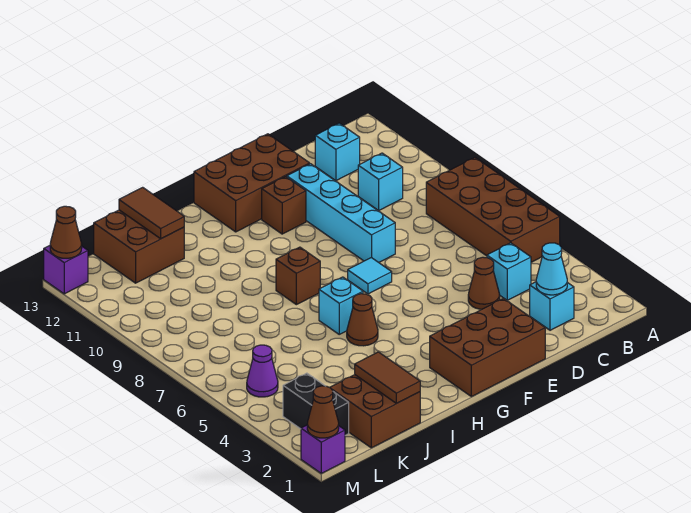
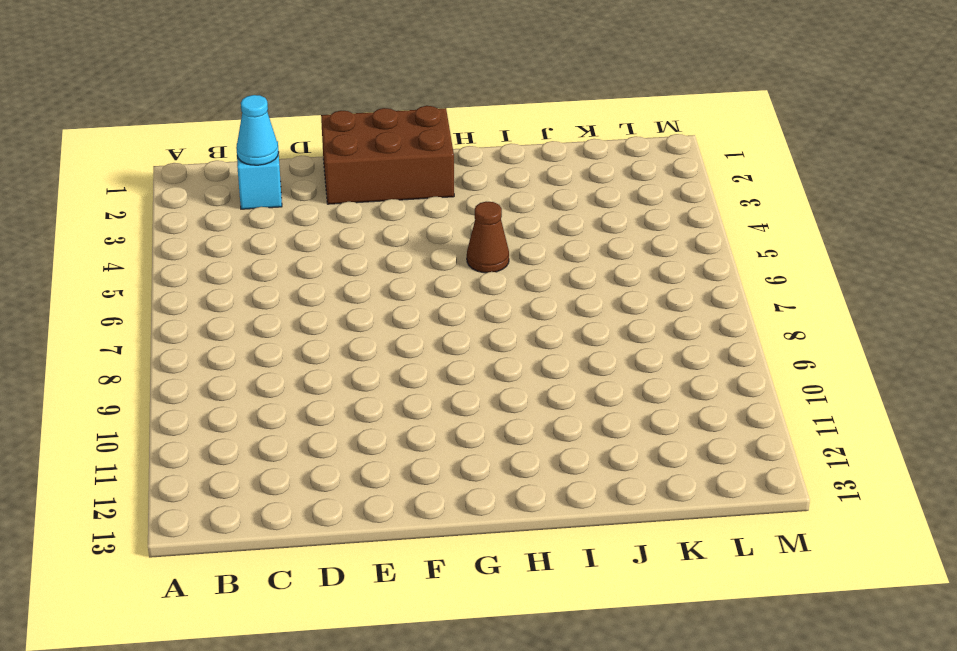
none -> brown brick A5:B8 level 1
none -> cyan brick C4 level 1
none -> cyan brick C10 level 1

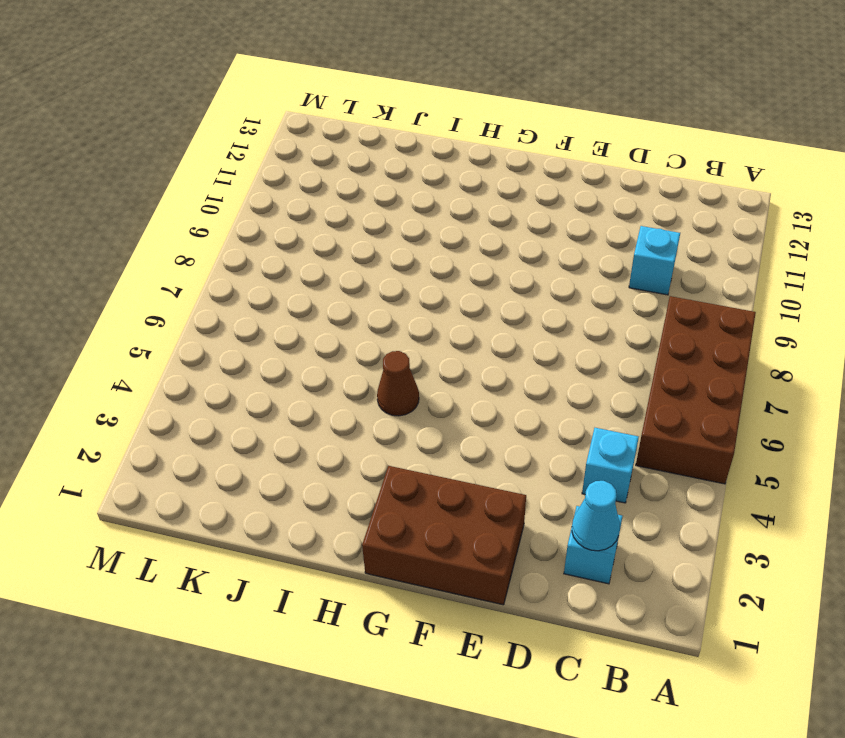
none -> cyan brick C12 level 1
none -> brown cone D4 level 1
none -> cyan brick E8:E11 level 1

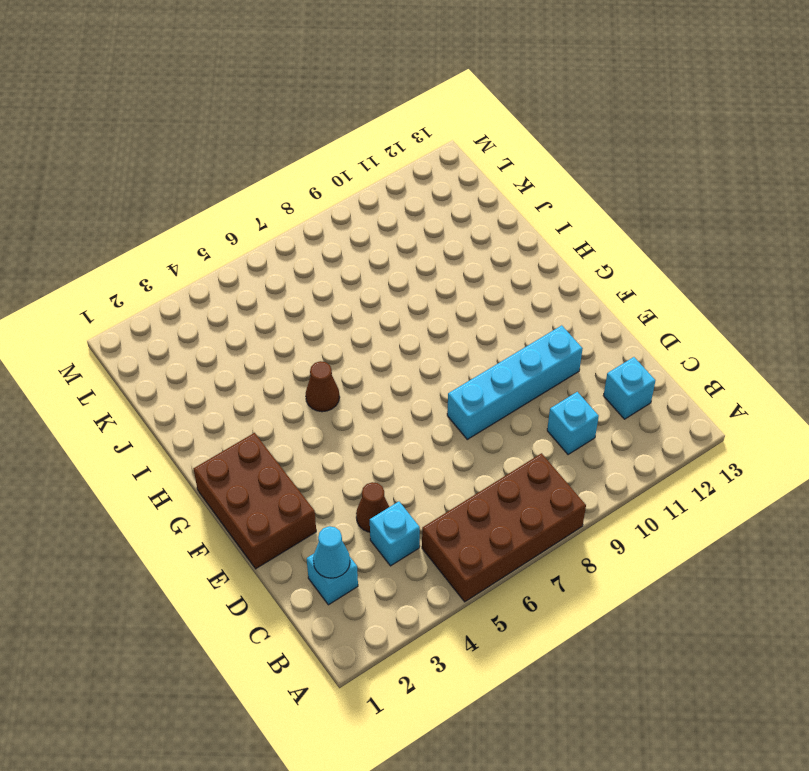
none -> brown brick E12:G13 level 1
none -> cyan tile F7 level 1
none -> brown brick F11 level 1

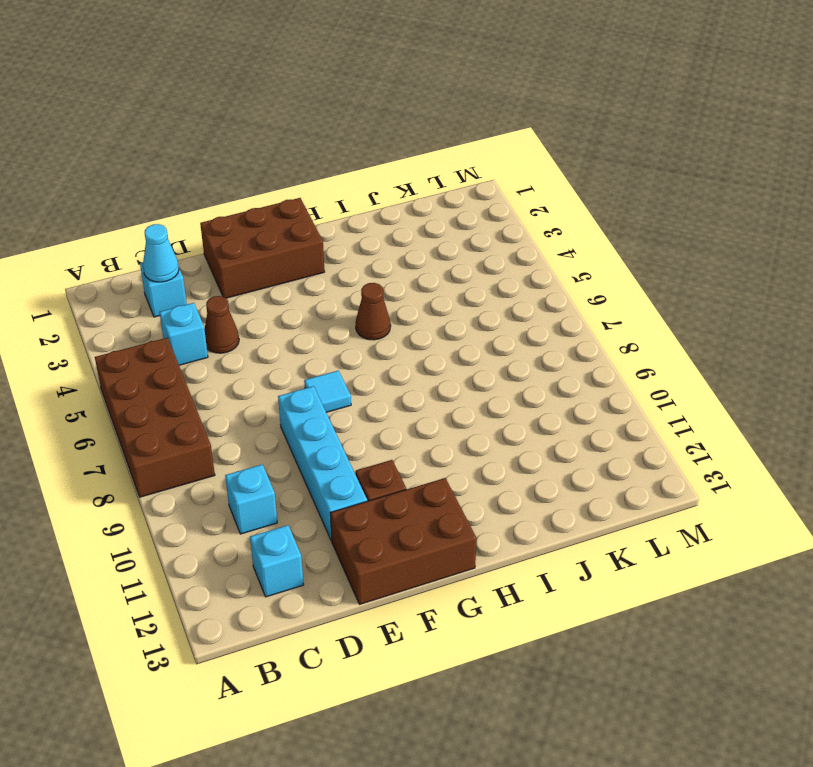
none -> cyan brick H6 level 1
none -> brown brick H8 level 1
none -> brown brick J1:K2 level 1

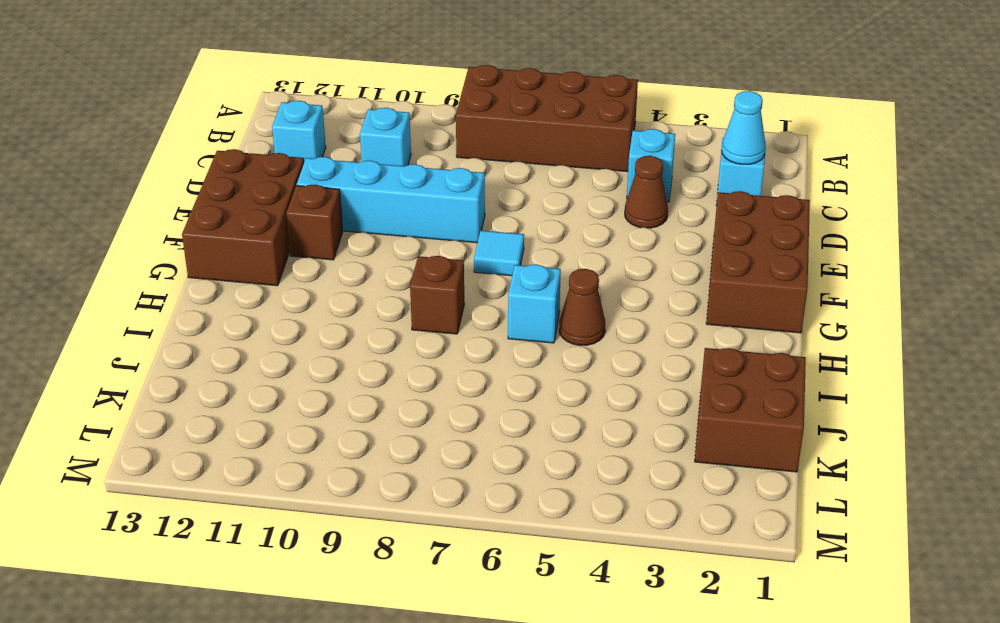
none -> brown brick J12:K13 level 1
none -> black brick L2:L3 level 1
none -> purple cone L5 level 1

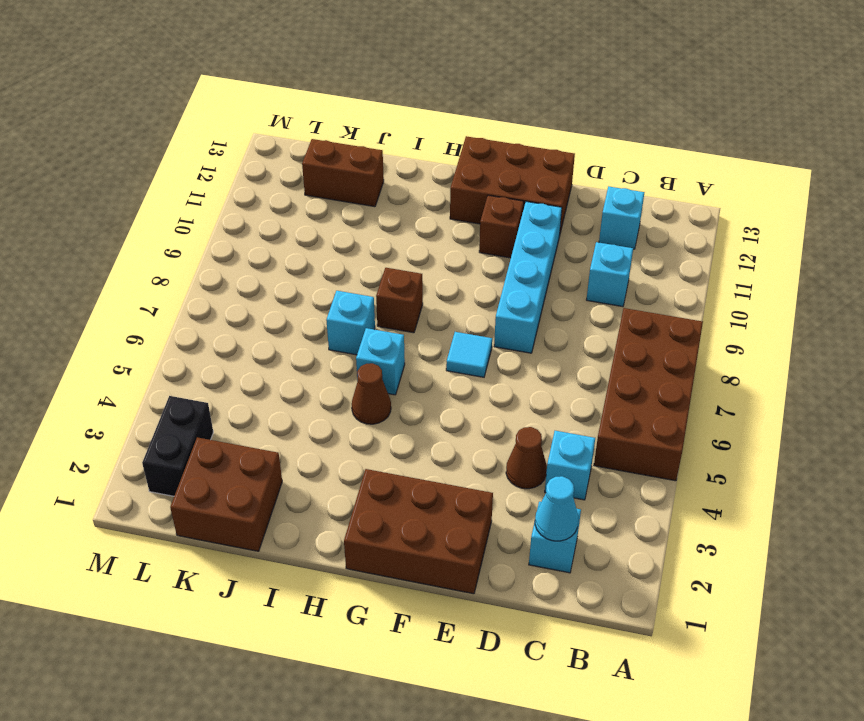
cyan brick I7 level 1 -> none
brown brick J12:K12 level 1 -> brown brick J12:K13 level 1
none -> purple cone L5 level 1
none -> purple brick M1 level 1
none -> purple brick M13 level 1

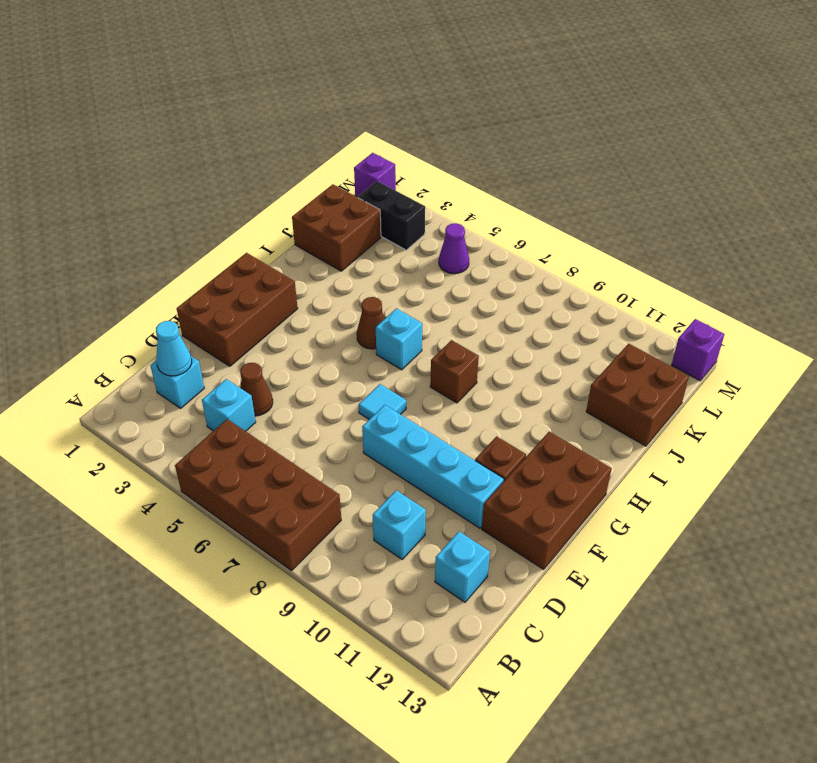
none -> brown tile J1:J2 level 2
none -> brown tile J12:J13 level 2
none -> brown cone M1 level 2

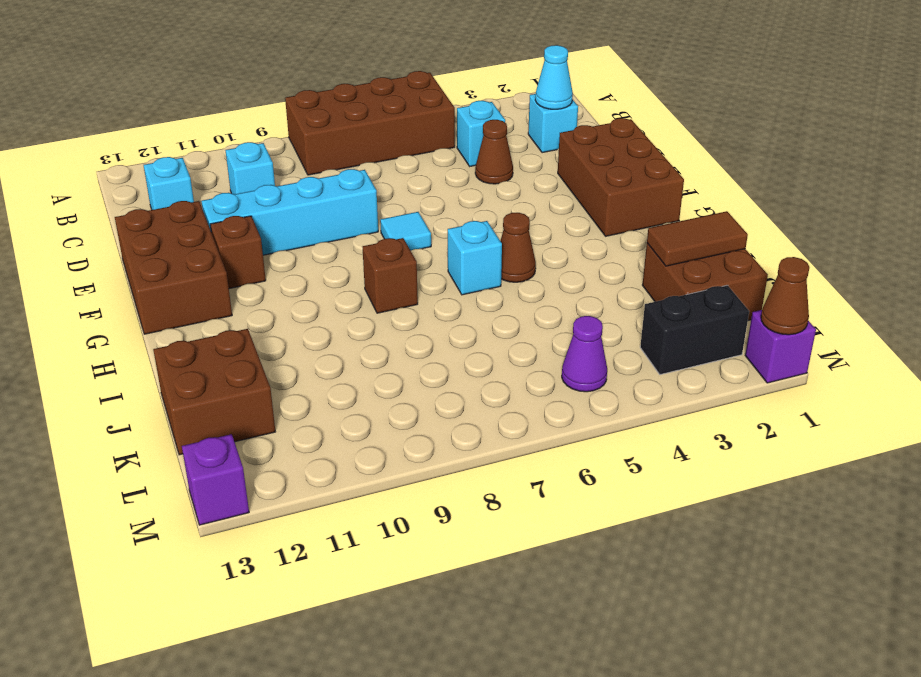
none -> brown tile J12:J13 level 2
none -> brown cone M13 level 2

